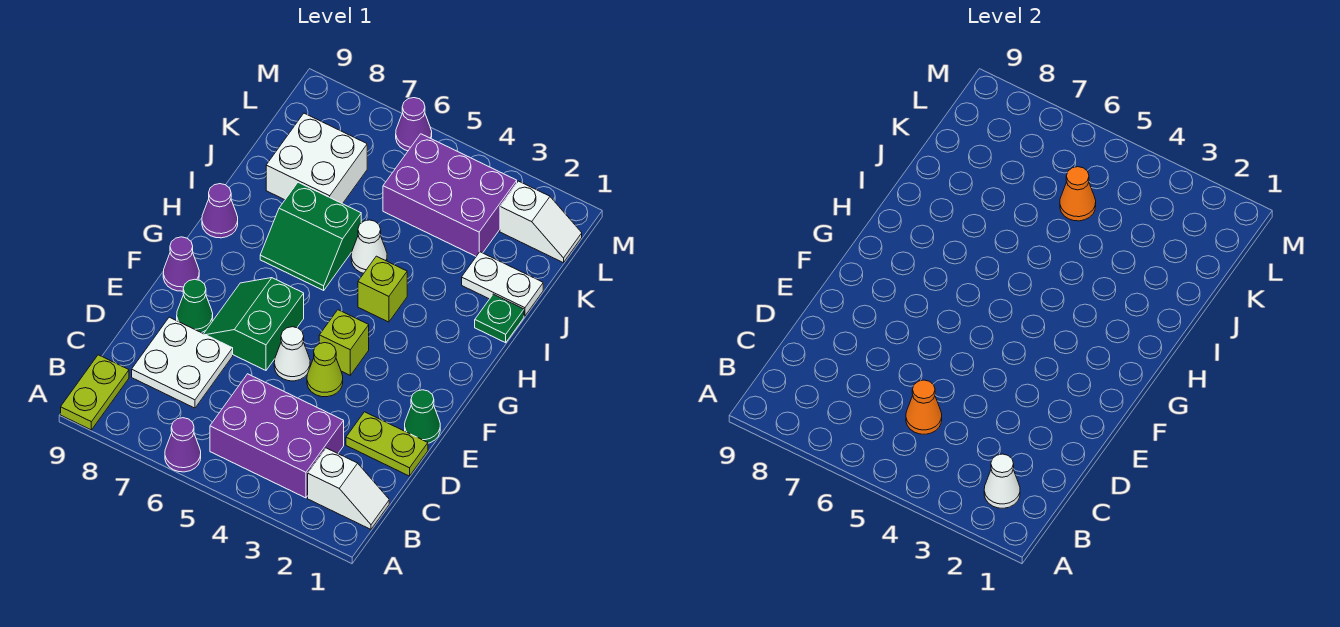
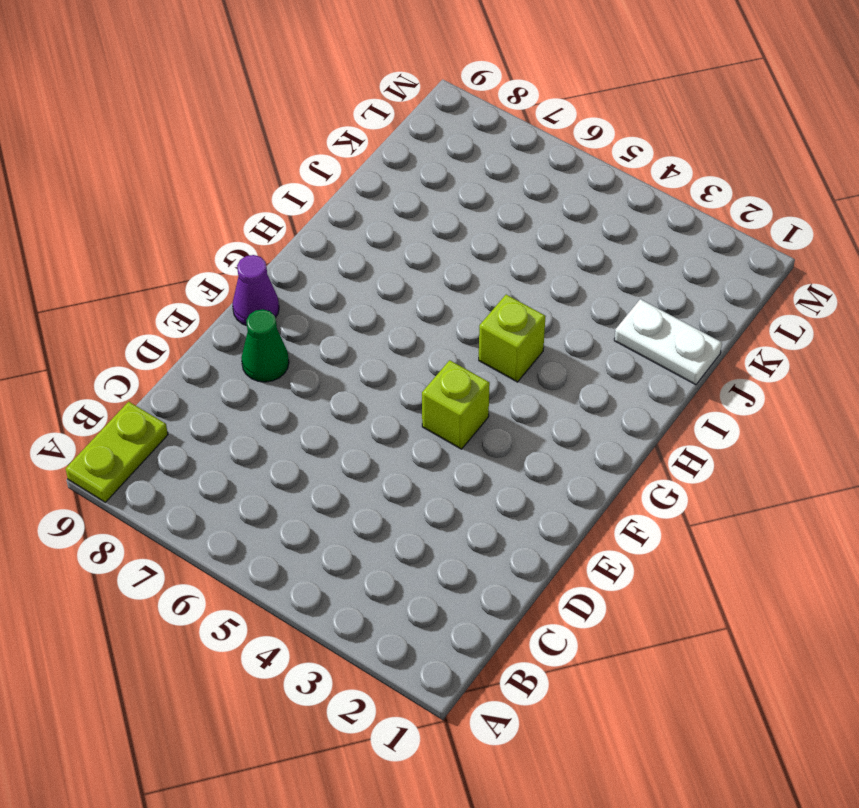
none -> purple cone A6 level 1
none -> white slope B1:B2 level 1 top 2
none -> purple brick B3:C5 level 1

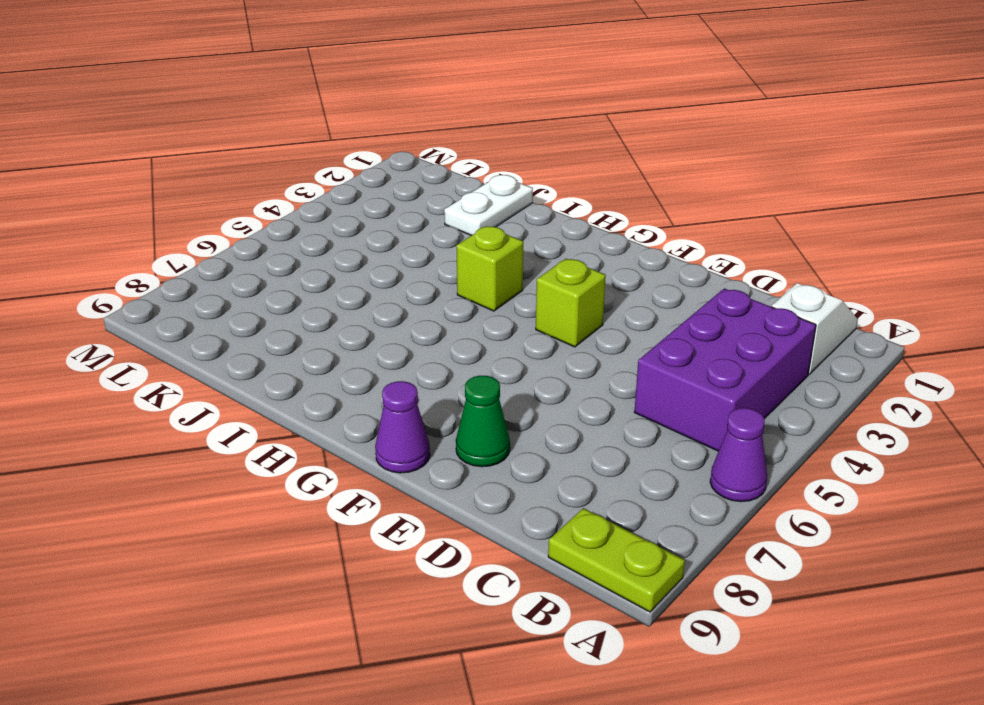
none -> white plate C7:D8 level 1
none -> lime plate D1:D2 level 1
none -> green cone E1 level 1

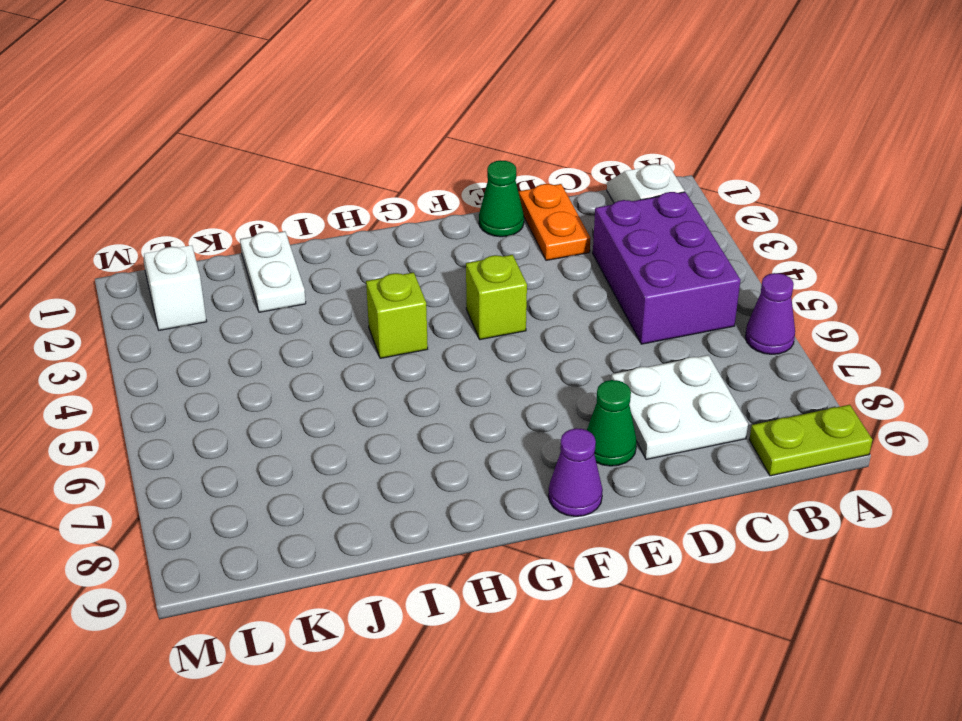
orange plate D1:D2 level 1 -> lime plate D1:D2 level 1
none -> lime cone E4 level 1
none -> white cone E5 level 1
none -> green slope E6:F7 level 1 top 6

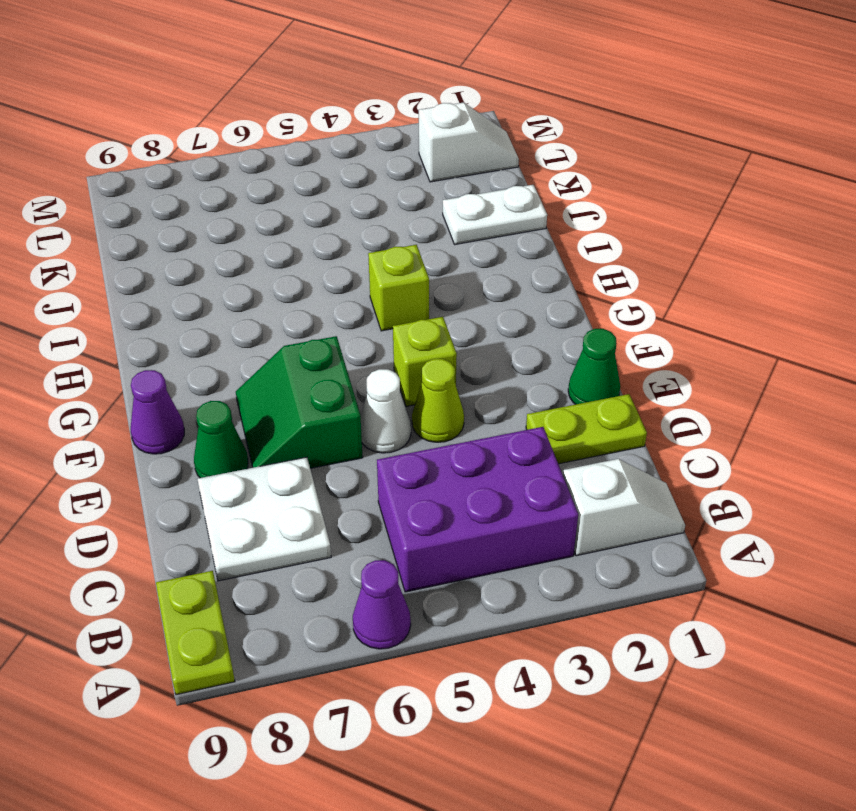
none -> green slope H6:I7 level 1 top I
none -> purple cone H9 level 1
none -> green plate I1 level 1

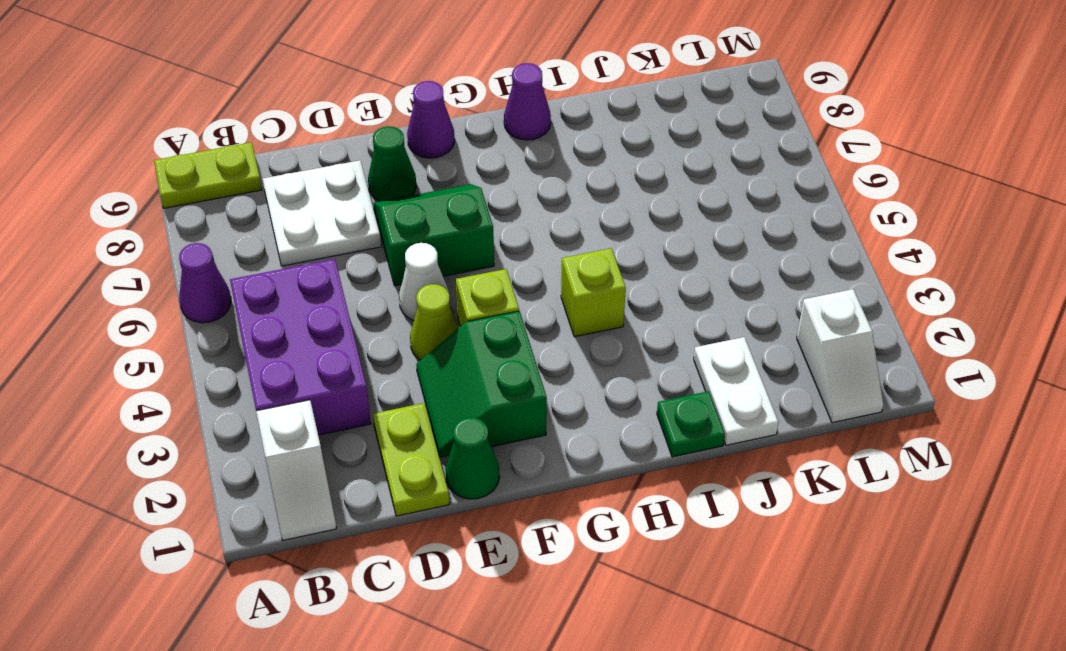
green slope E2:F3 level 1 top F -> green slope H6:I7 level 1 top I
none -> white cone I5 level 1
none -> white brick J7:K8 level 1
none -> purple brick K3:L5 level 1

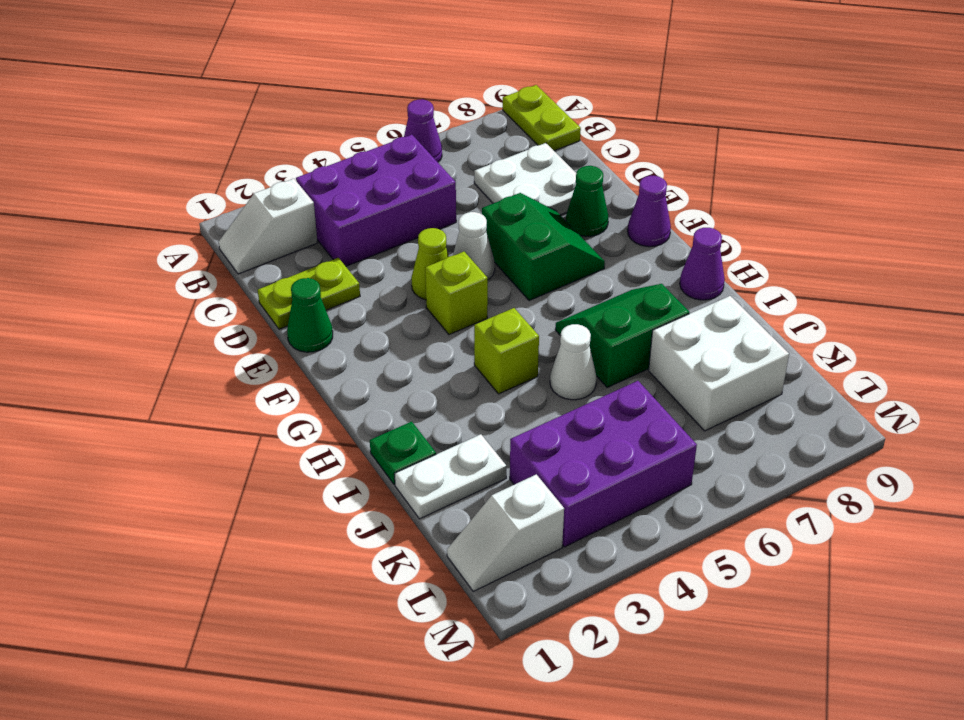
none -> purple cone M6 level 1
none -> white cone B2 level 2
none -> orange cone C5 level 2

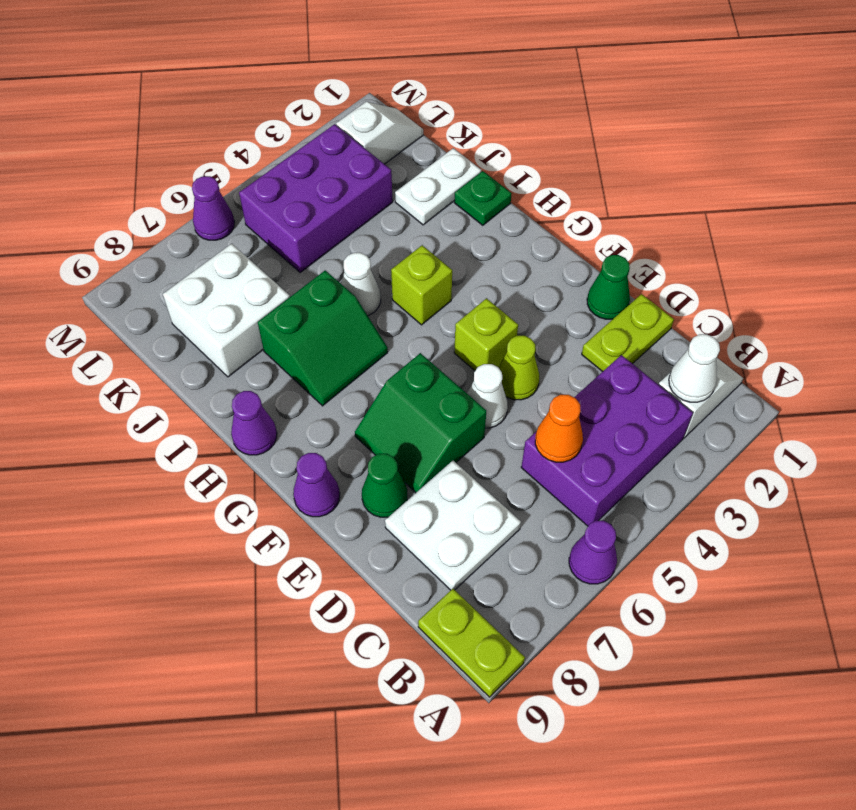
none -> orange cone K5 level 2

